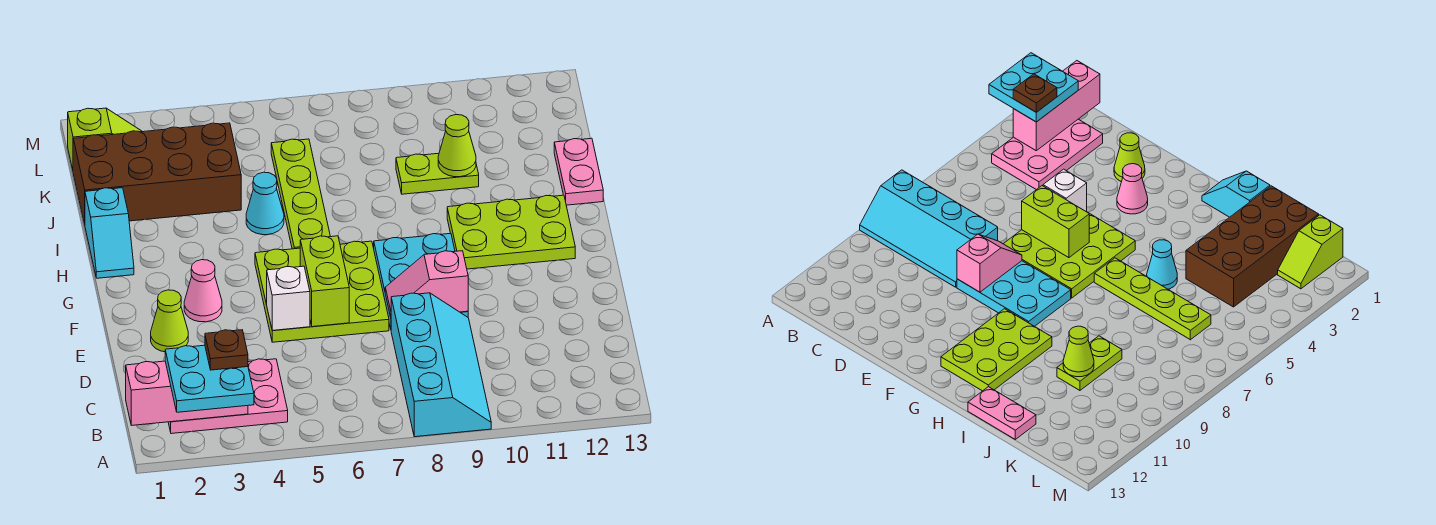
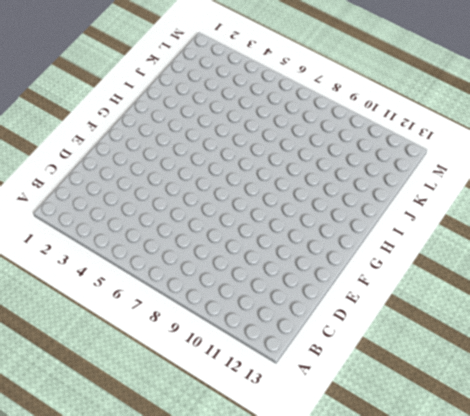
none -> cyan slope A8:D9 level 1 top 8
none -> pink plate B2:C4 level 1
none -> lime cone E2 level 1

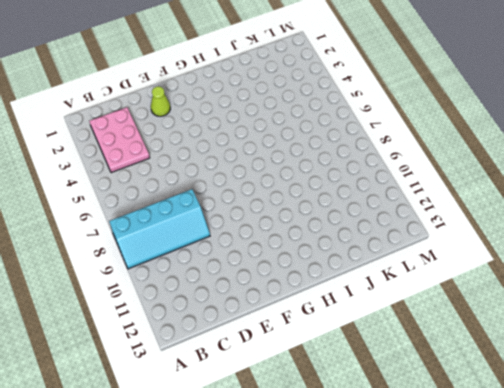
none -> lime plate E5:G7 level 1
none -> cyan plate E8:G9 level 1
none -> pink cone F3 level 1

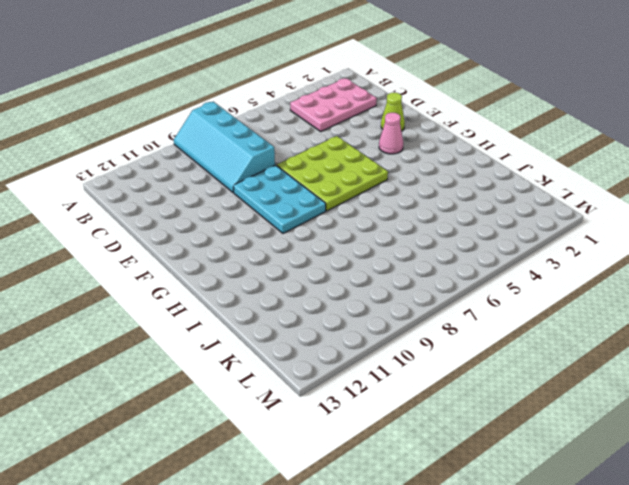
none -> lime plate G10:H12 level 1
none -> cyan slope H1:I1 level 1 top I
none -> lime plate H6:K6 level 1

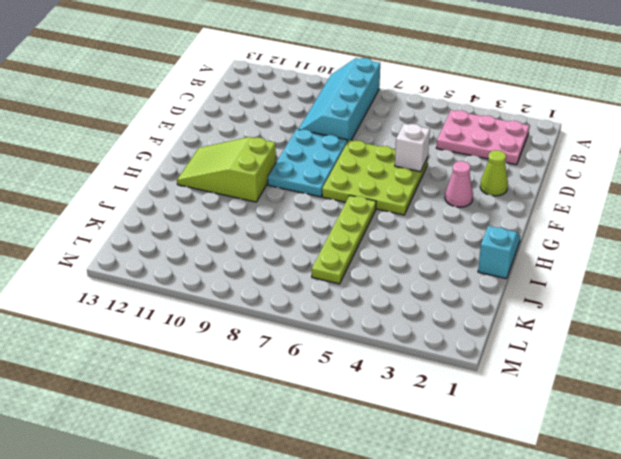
lime slope G10:H12 level 1 top 10 -> lime plate G10:H12 level 1
none -> cyan cone I5 level 1
none -> pink plate I13:J13 level 1
none -> brown brick J1:K4 level 1

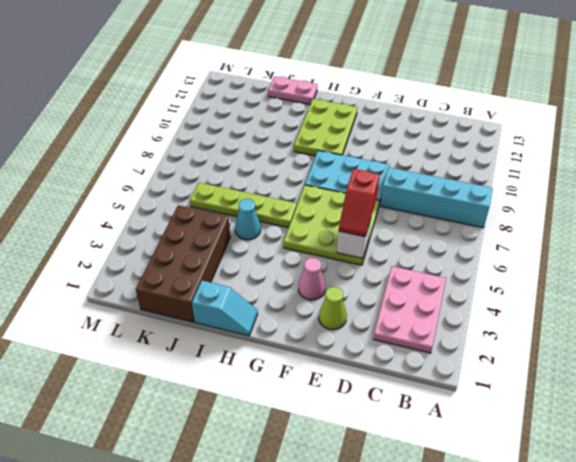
red slope E5:E6 level 3 top 6 -> none
none -> lime plate J9:J10 level 1
none -> lime slope L1:L2 level 1 top 1
none -> pink brick B1:B3 level 2

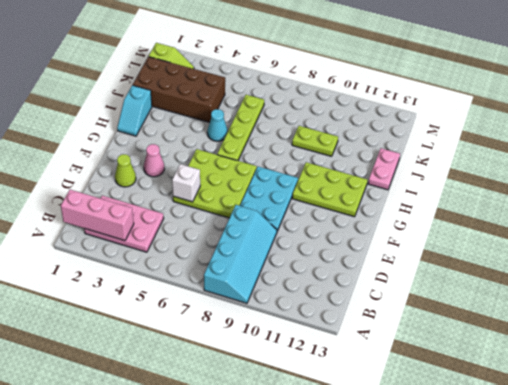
none -> lime brick E6:F6 level 2
none -> pink slope E8:E9 level 2 top 9
none -> lime cone J10 level 2

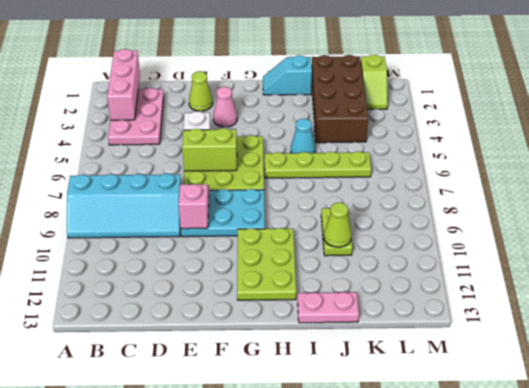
none -> cyan plate A2:B3 level 3
none -> brown plate B3 level 4

